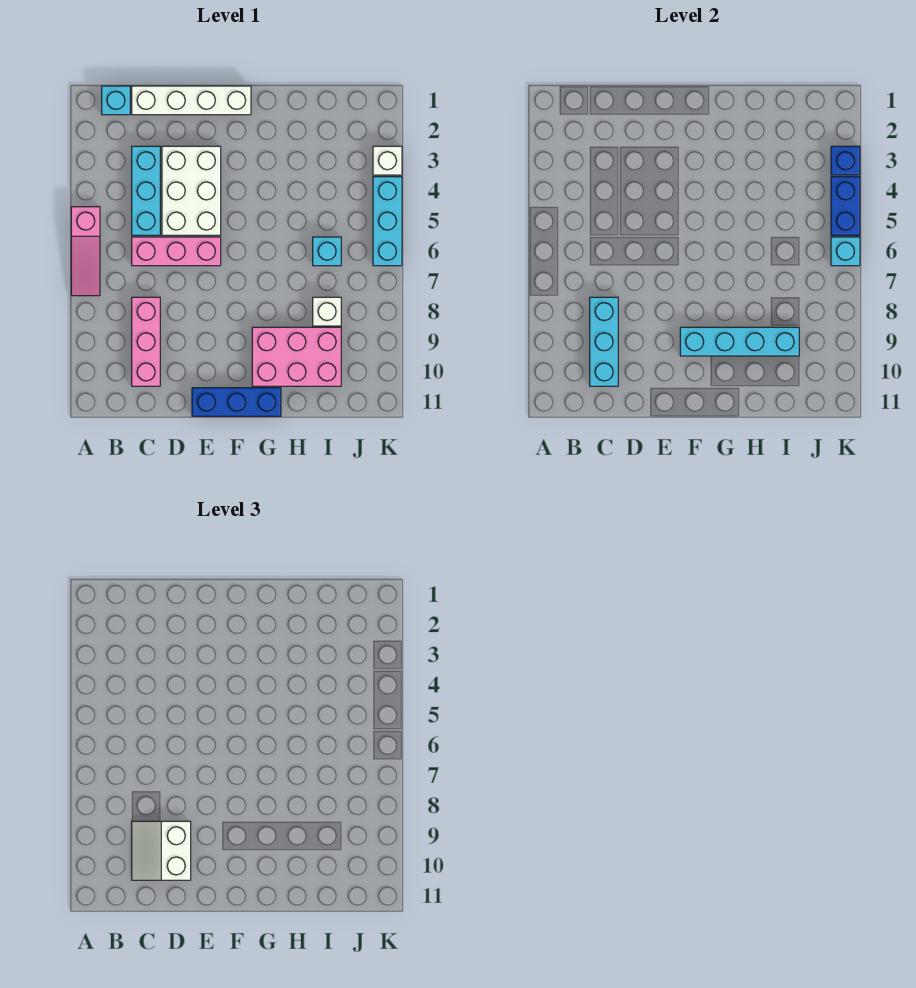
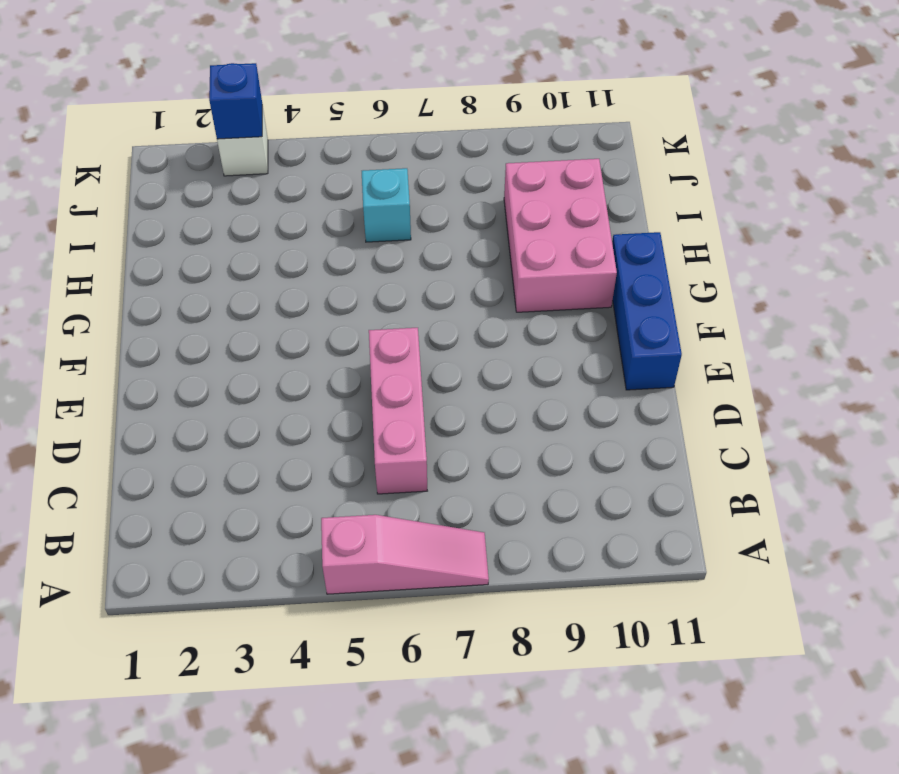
none -> cyan brick B1 level 1
none -> white brick C1:F1 level 1
none -> cyan brick C3:C5 level 1

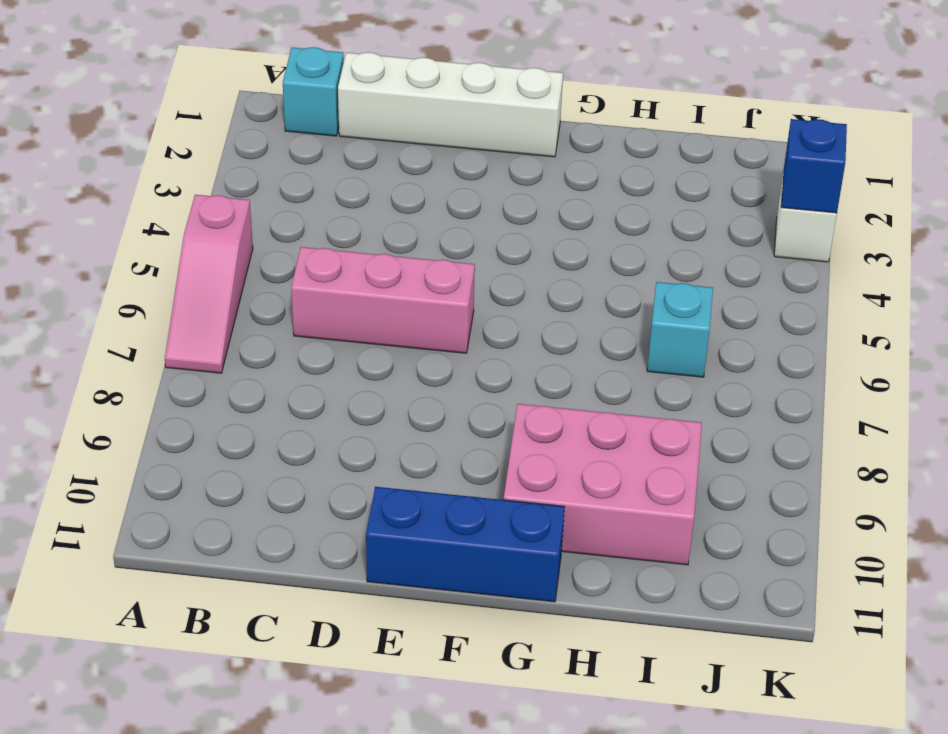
none -> cyan brick C3:C5 level 1
none -> pink brick C8:C10 level 1
none -> white brick D3:E5 level 1

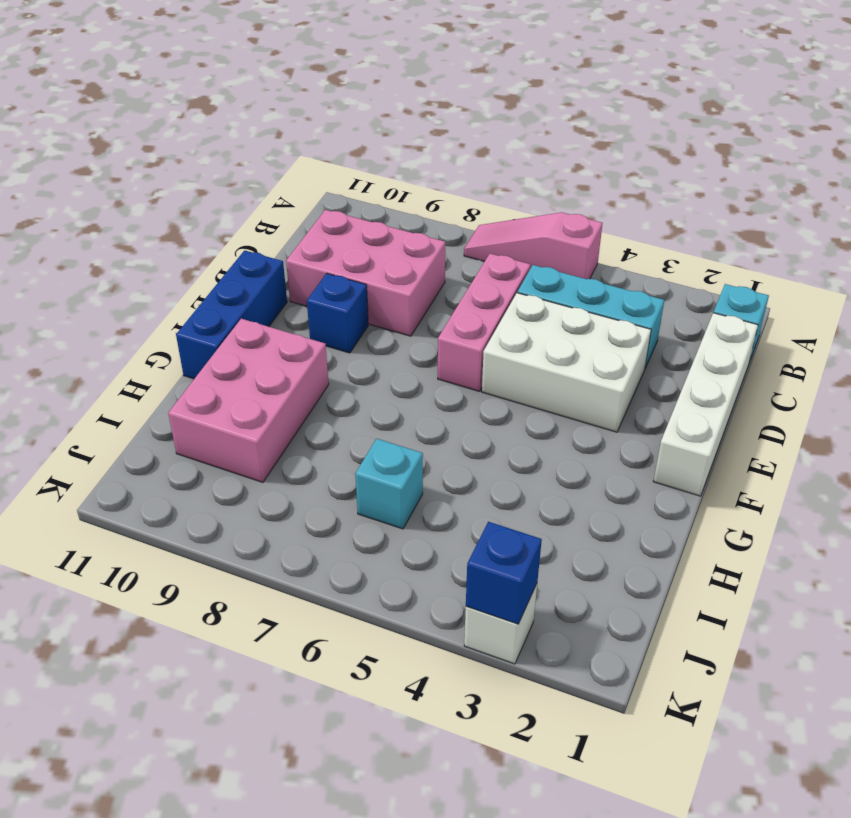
pink brick C8:D10 level 1 -> pink brick C8:C10 level 1
blue brick E9 level 1 -> none
none -> white brick I8 level 1
none -> cyan brick K4:K6 level 1
none -> cyan brick C8:C10 level 2

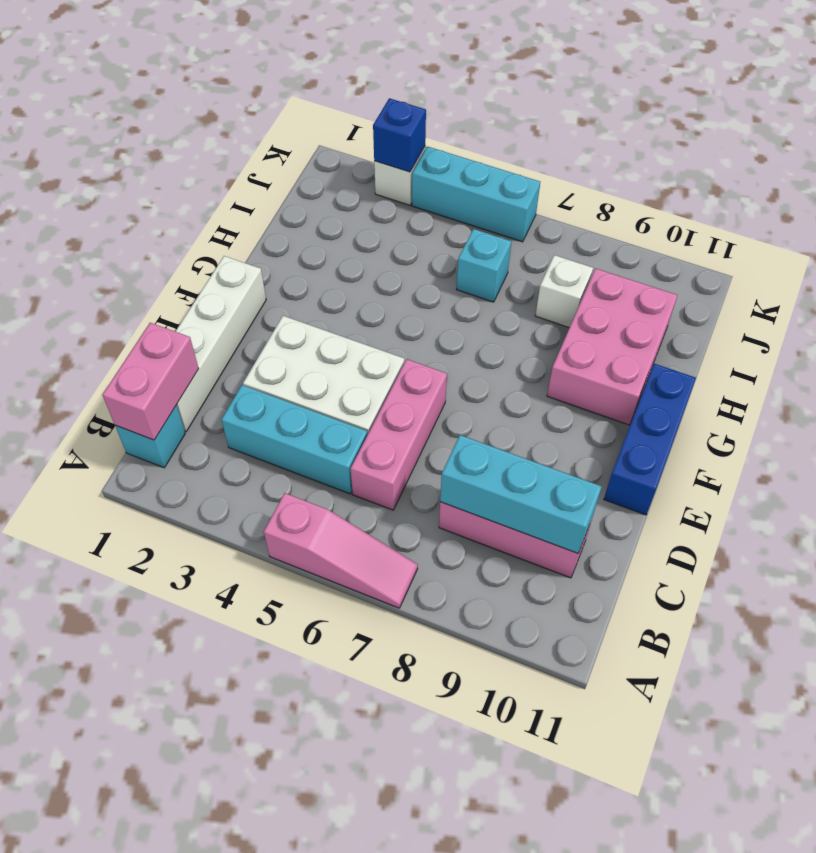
pink brick B1:C1 level 2 -> none
none -> cyan brick F9:I9 level 2
none -> blue brick K4:K5 level 2
none -> cyan brick K6 level 2

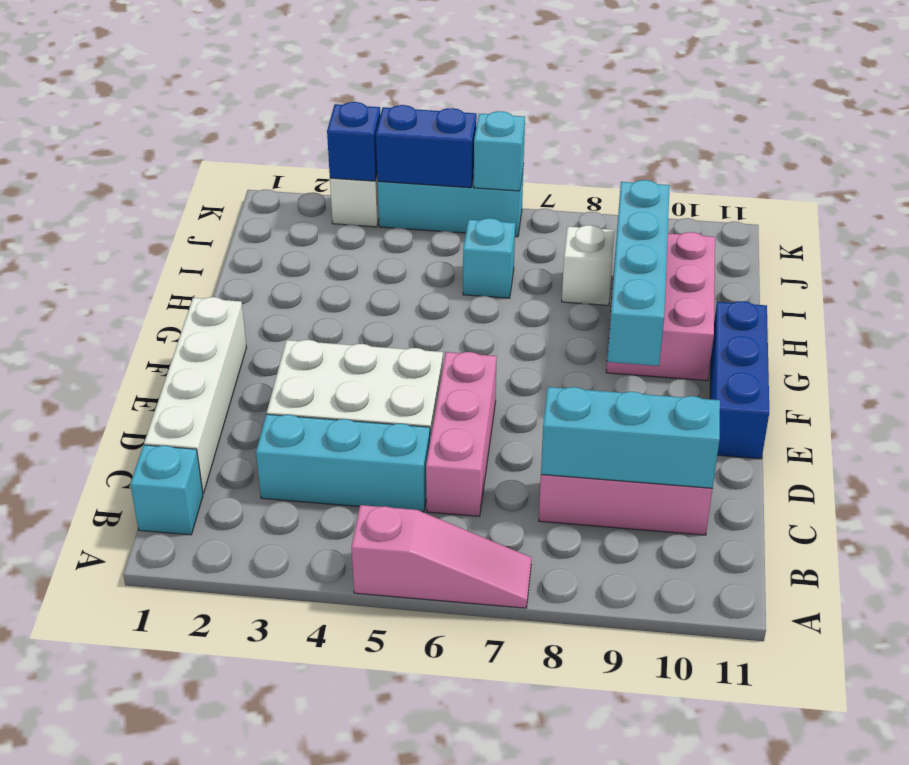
none -> white slope C9:D10 level 3 top D

